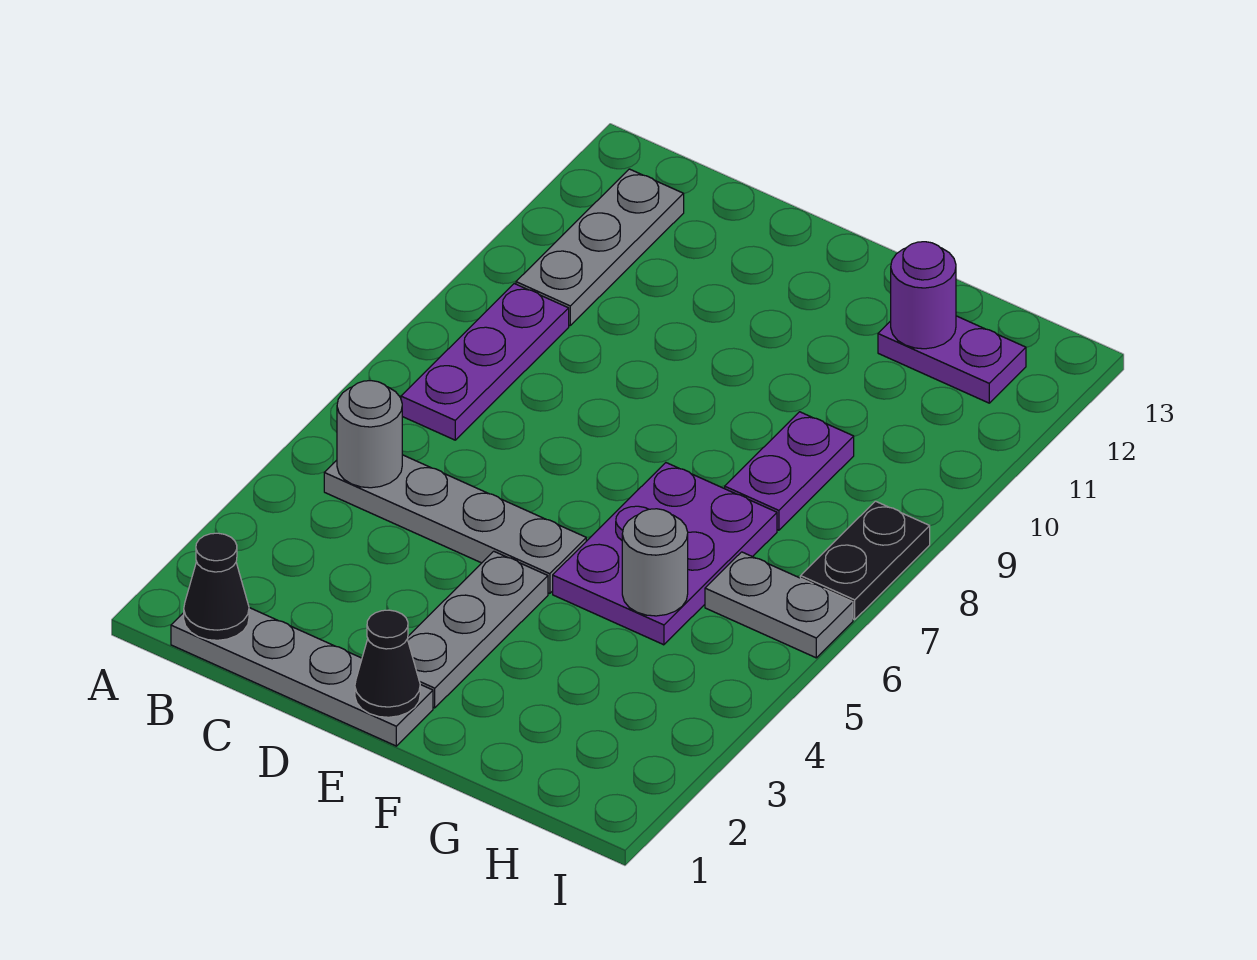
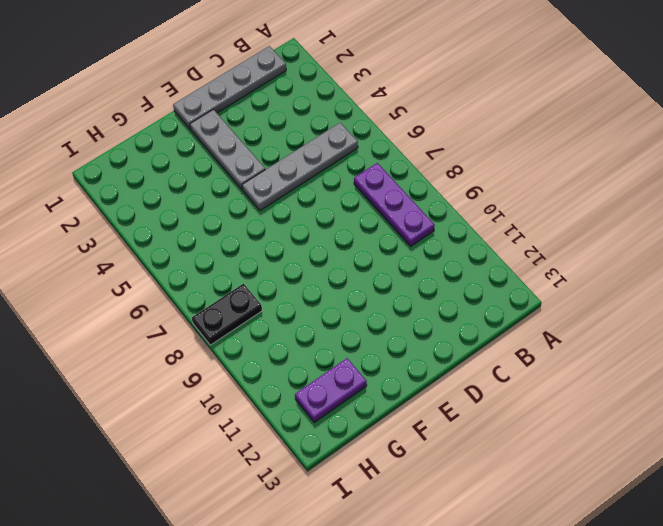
black plate H8:I8 level 1 -> black plate I7:I8 level 1
none -> grey plate B10:B12 level 1
none -> purple plate F5:G7 level 1
none -> purple plate G8:G9 level 1

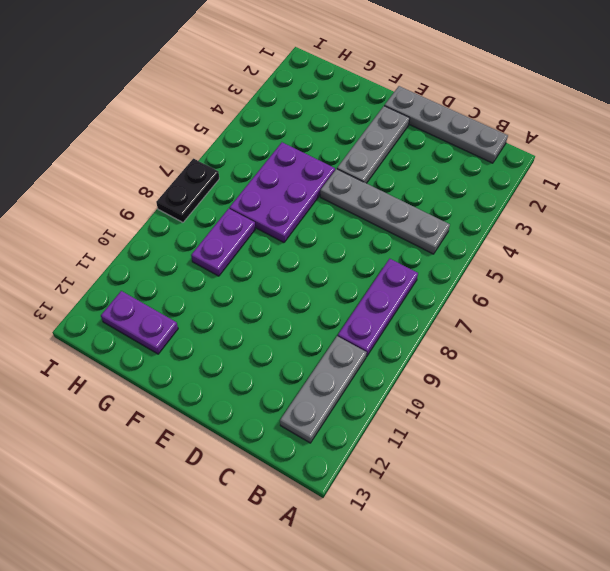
none -> grey plate H6:I6 level 1
none -> black cone B1 level 2
none -> grey round brick B5 level 2

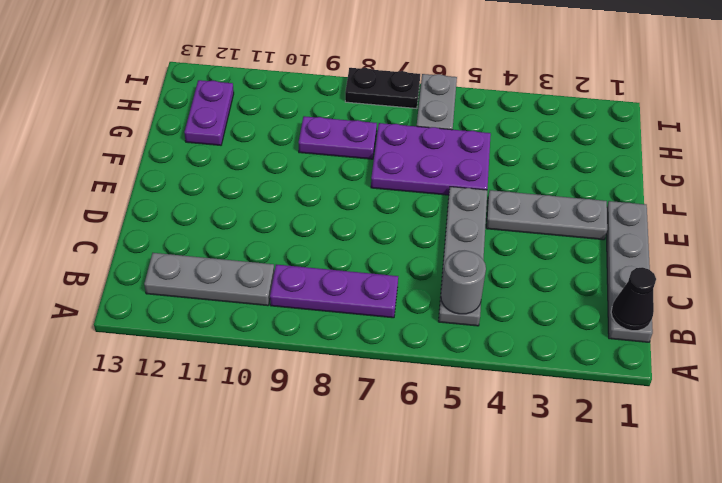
none -> black cone E1 level 2
none -> grey round brick G5 level 2
none -> purple round brick G12 level 2

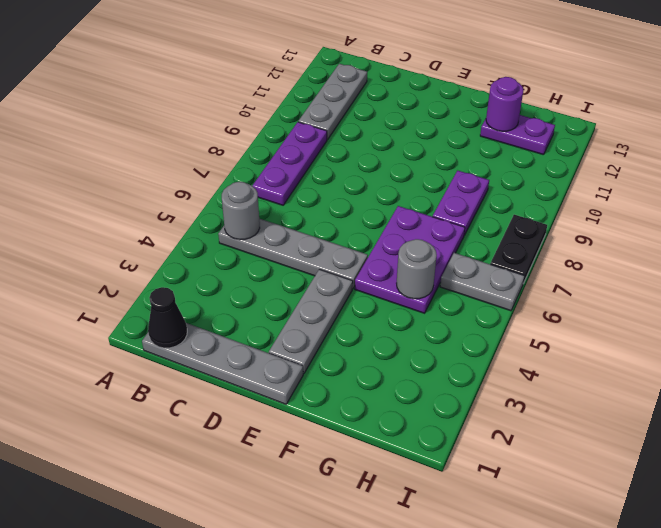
none -> black cone E1 level 2

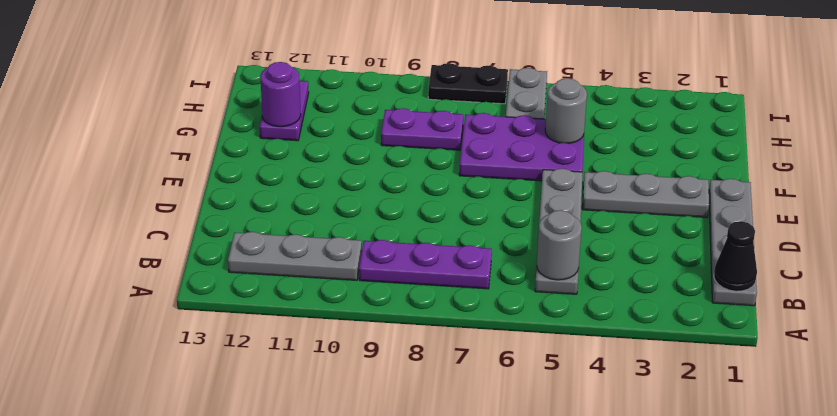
none -> black cone E1 level 2

